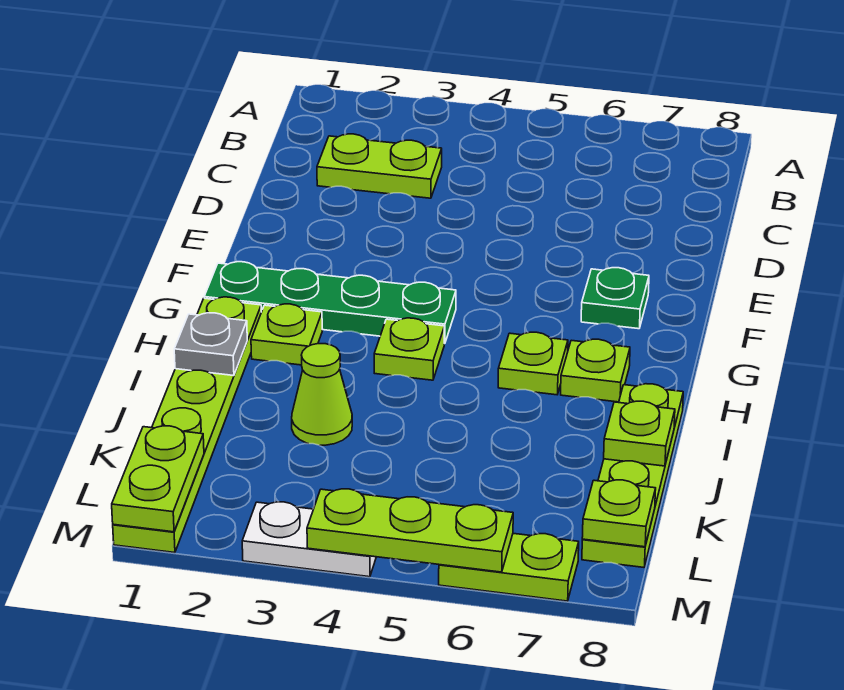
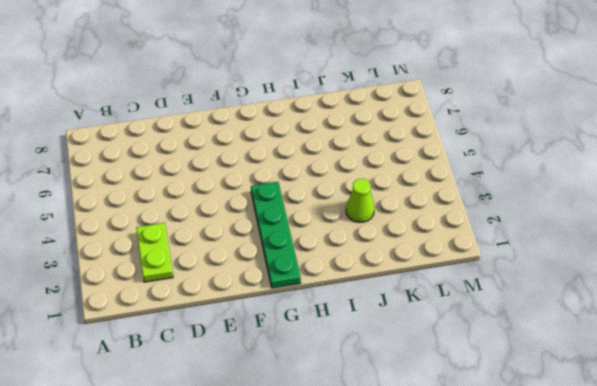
none -> green plate F7 level 1
none -> lime plate H1:M1 level 1
none -> lime plate H2 level 1

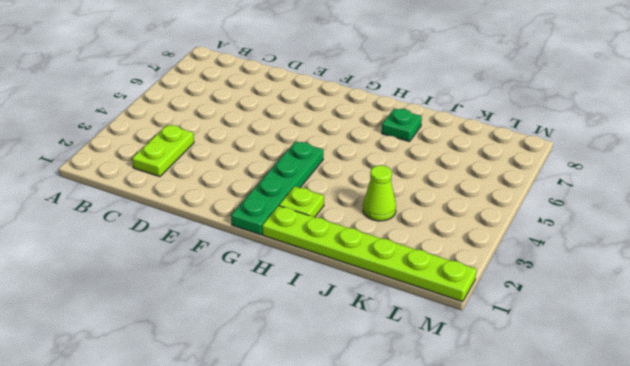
green plate I7 level 1 -> green plate F7 level 1
none -> lime plate H4 level 1
none -> lime plate H6 level 1
none -> lime plate H7 level 1

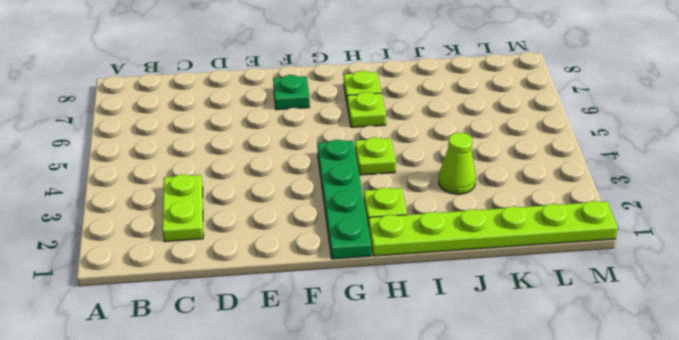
none -> lime plate I8:L8 level 1
none -> white plate M3:M4 level 1
none -> lime plate M6:M7 level 1

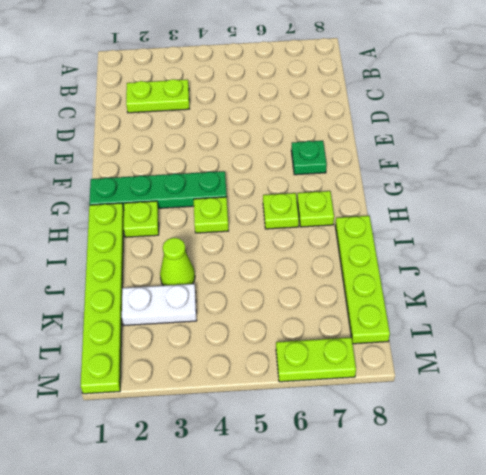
white plate K2:K3 level 1 -> white plate M3:M4 level 1
none -> grey plate I1 level 2
none -> lime plate J8 level 2
none -> lime plate L1:M1 level 2

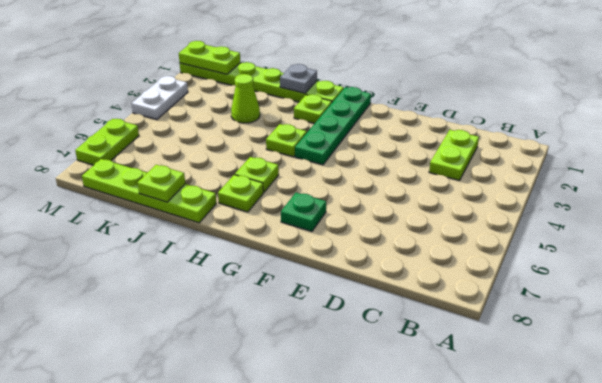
none -> lime plate L8 level 2
none -> lime plate M4:M6 level 2

